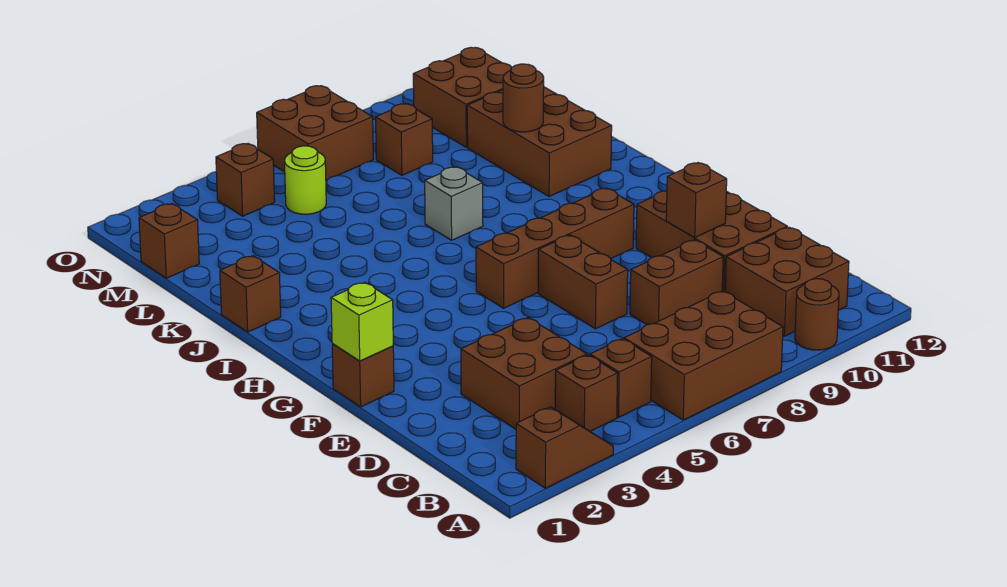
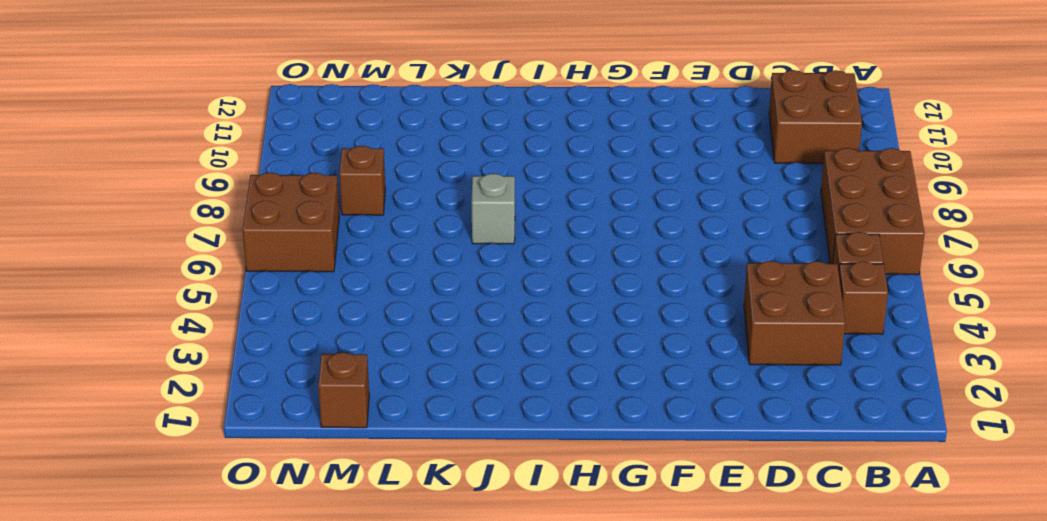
none -> brown slope A2:A3 level 1 top 2
none -> brown round brick A10 level 1
none -> brown brick D8:D9 level 1

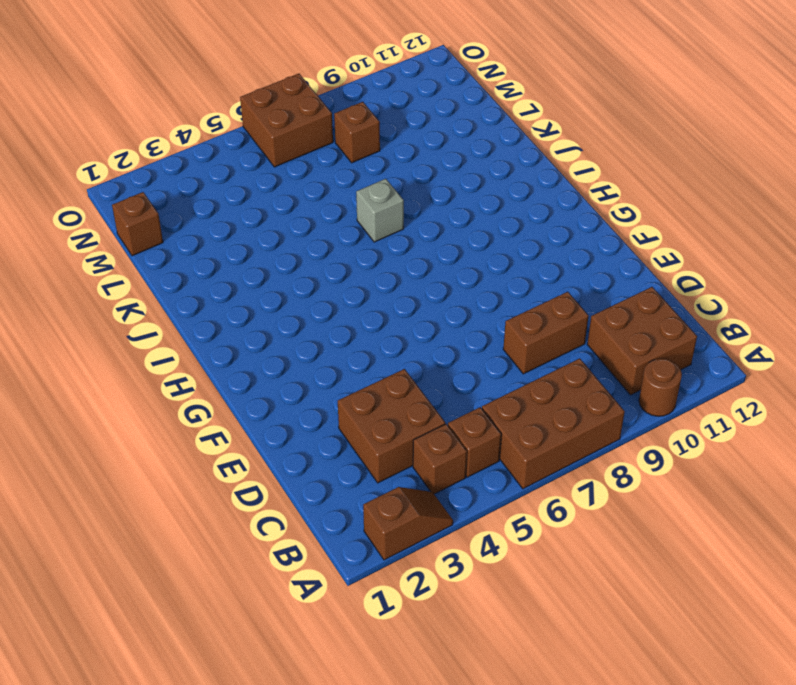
none -> brown brick D10:F11 level 1
none -> brown brick E7:F7 level 1
none -> brown brick F1 level 1

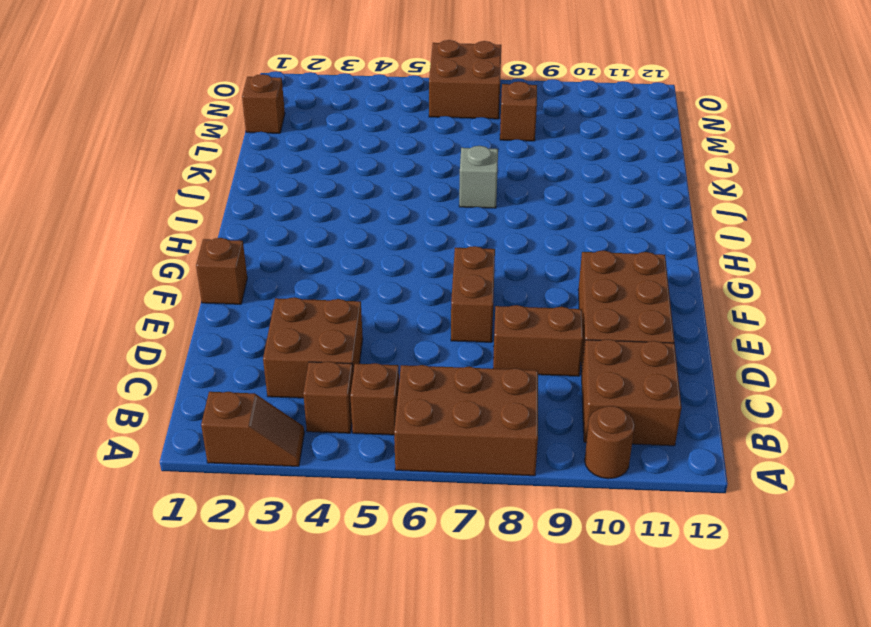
none -> brown brick G6:G9 level 1
none -> brown brick J1 level 1
none -> brown brick J10:L11 level 1

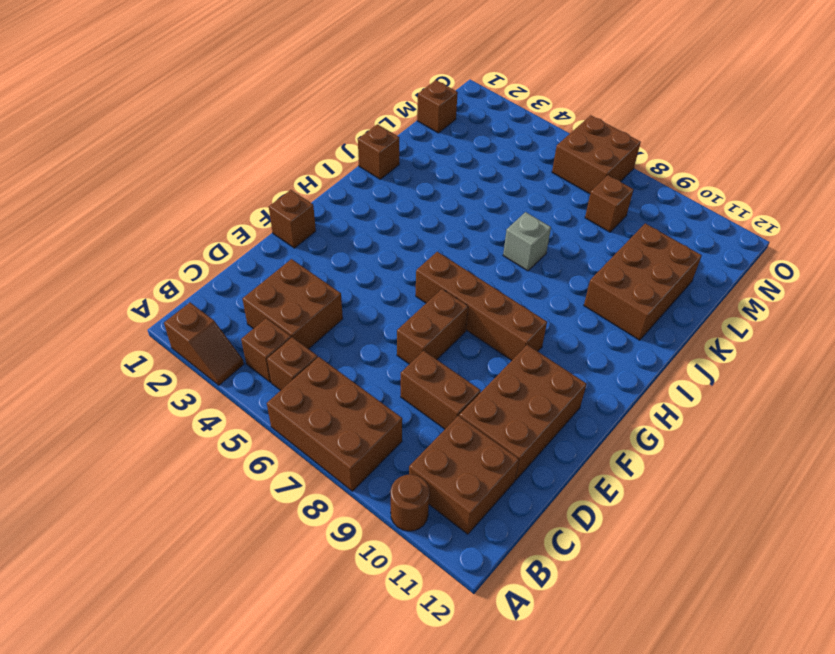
none -> lime round brick M5 level 1
none -> brown brick M10:N11 level 1
none -> brown brick N4 level 1

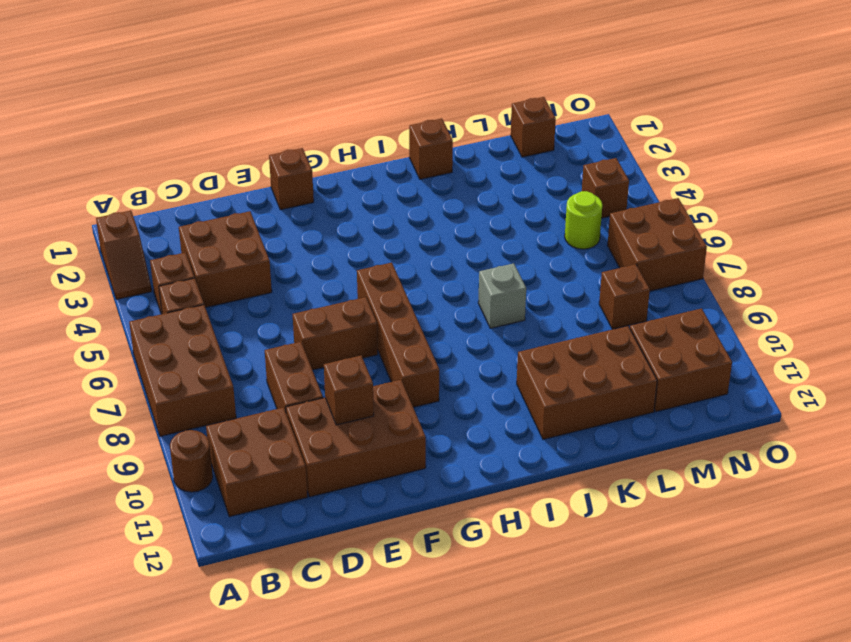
none -> lime brick F1 level 2
none -> brown round brick K10 level 2

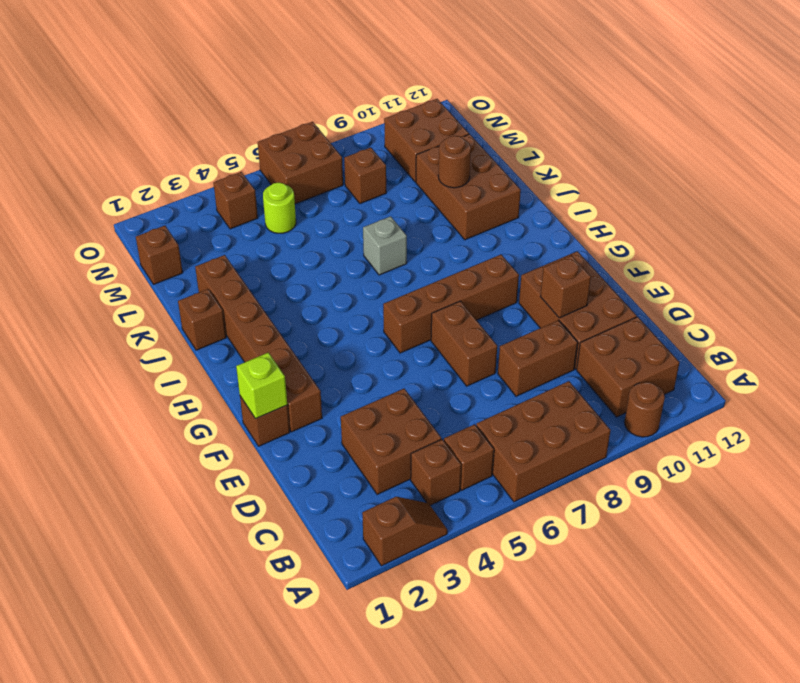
brown brick F2:K2 level 1 -> none

